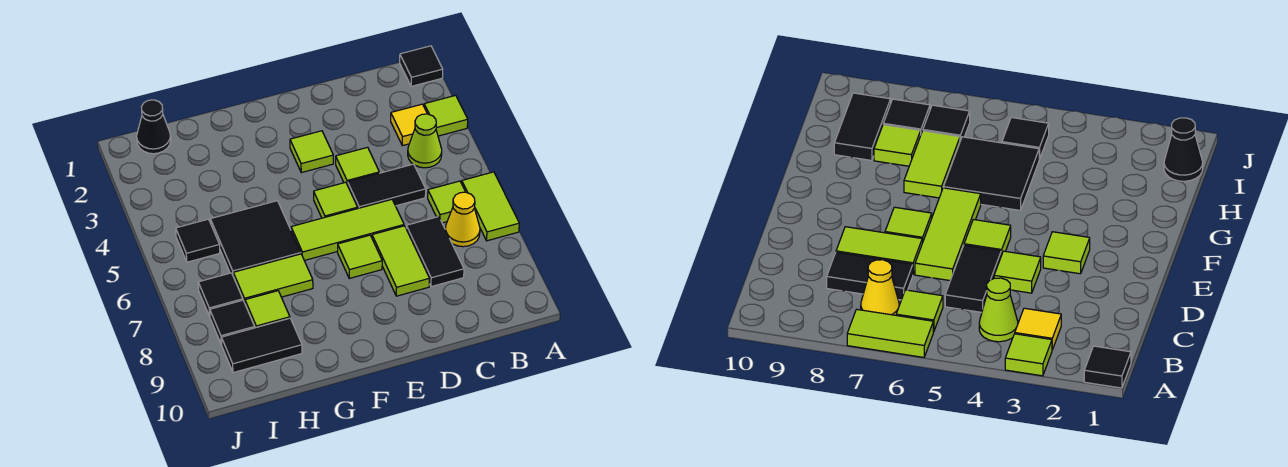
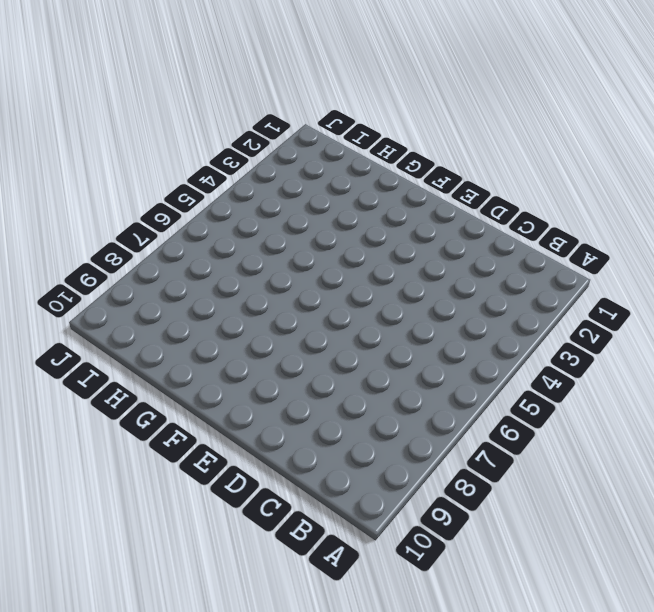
none -> black tile A1 level 1
none -> lime tile A3 level 1
none -> lime tile A6:A7 level 1

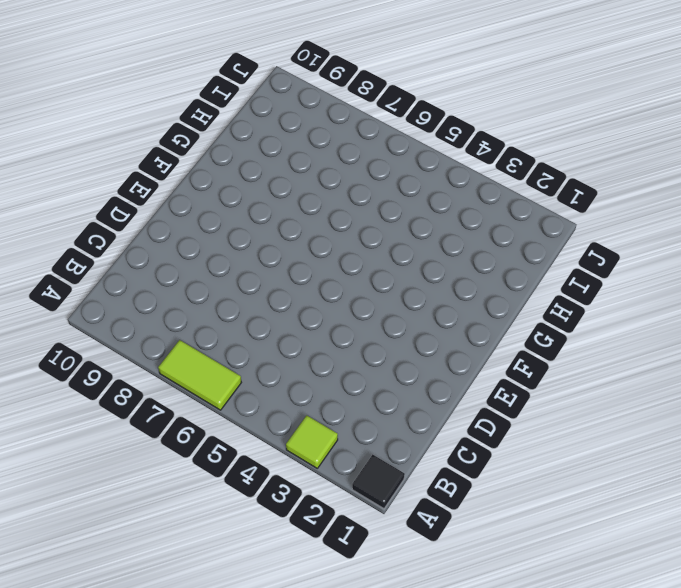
none -> yellow tile B3 level 1
none -> lime cone B4 level 1
none -> lime tile B6 level 1

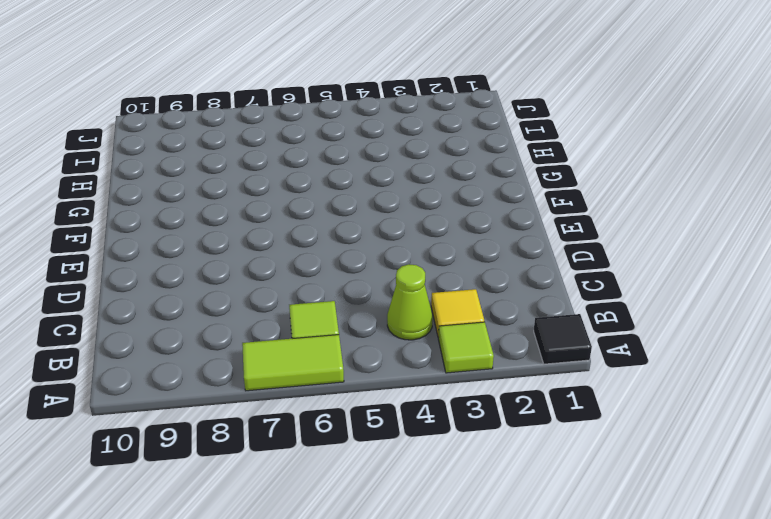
none -> yellow cone B7 level 1
none -> black tile C5:D5 level 1
none -> black tile C7:C8 level 1

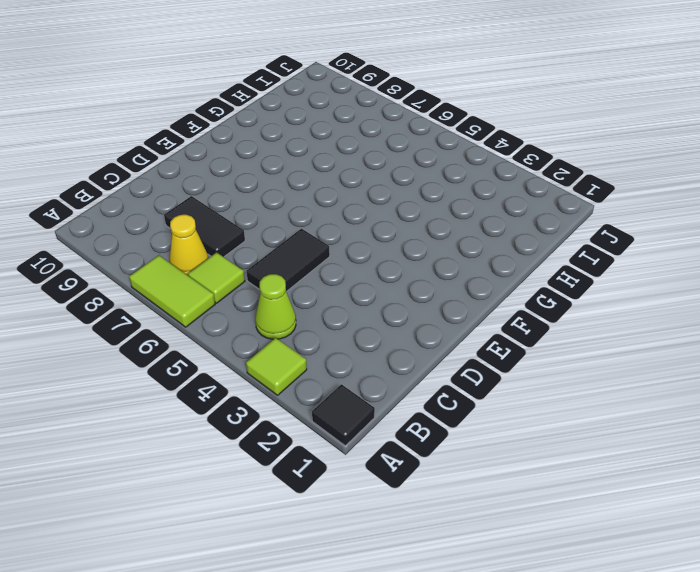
none -> yellow tile B3 level 1
none -> lime tile D4 level 1
none -> lime tile D6:F6 level 1

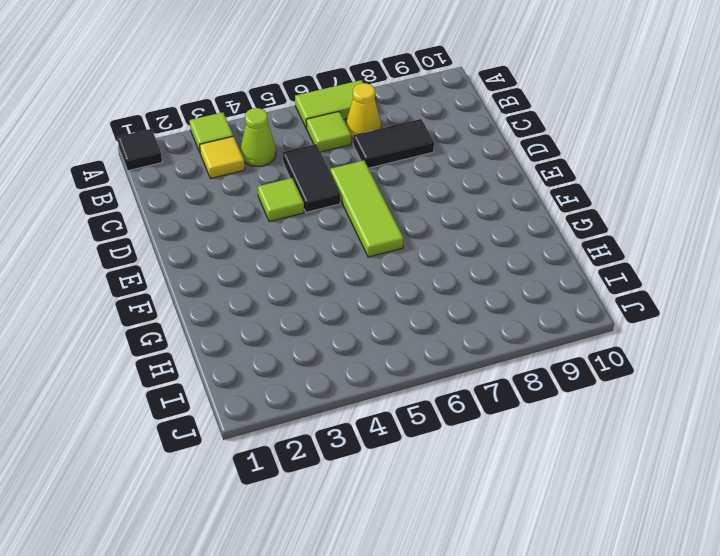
none -> lime tile D7:D8 level 1
none -> lime tile E3 level 1
none -> lime tile E5 level 1

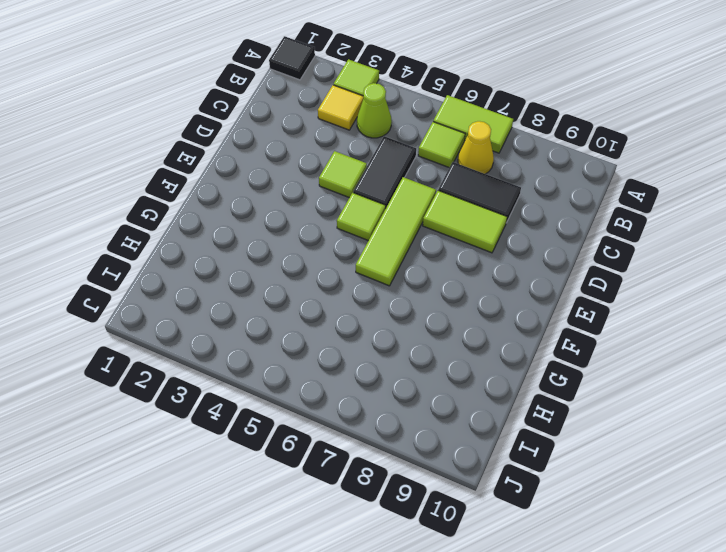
none -> lime tile E3 level 1
none -> lime tile E7 level 1
none -> black tile G5:H6 level 1

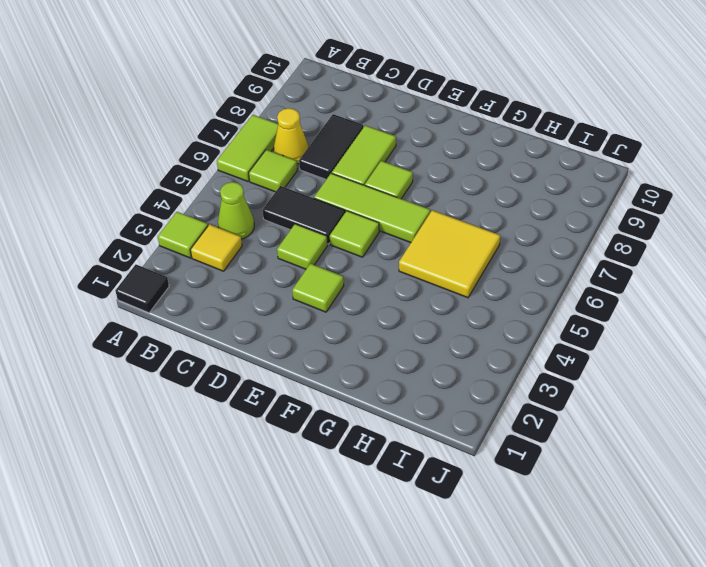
yellow tile G5:H6 level 1 -> black tile G5:H6 level 1
none -> lime tile G7:H7 level 1
none -> lime tile H8 level 1
none -> black tile H9:I9 level 1

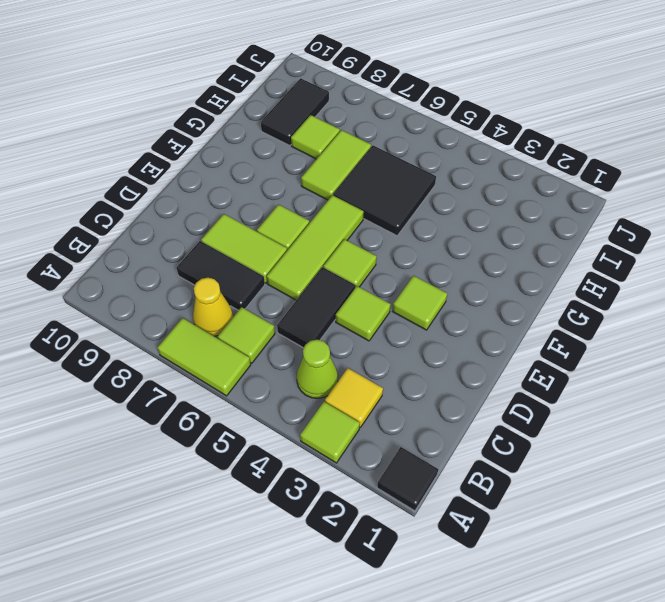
none -> black cone I1 level 1
none -> black tile I5 level 1
none -> black tile I7 level 1

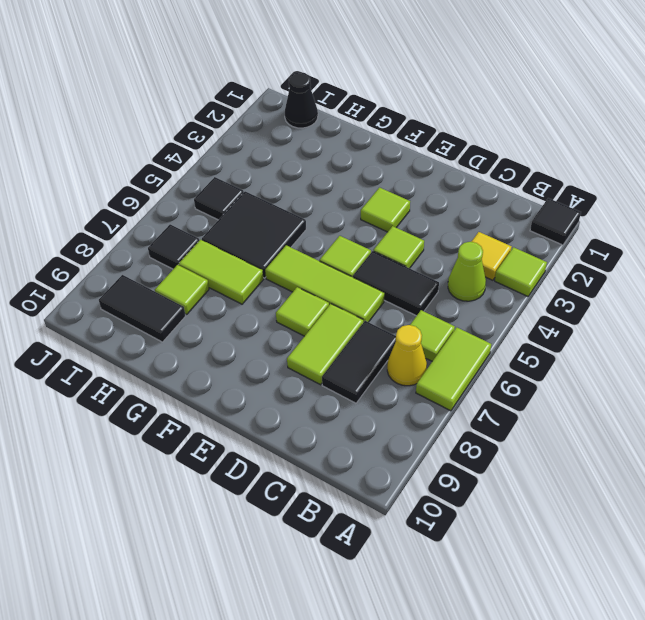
none -> black tile I8 level 1

